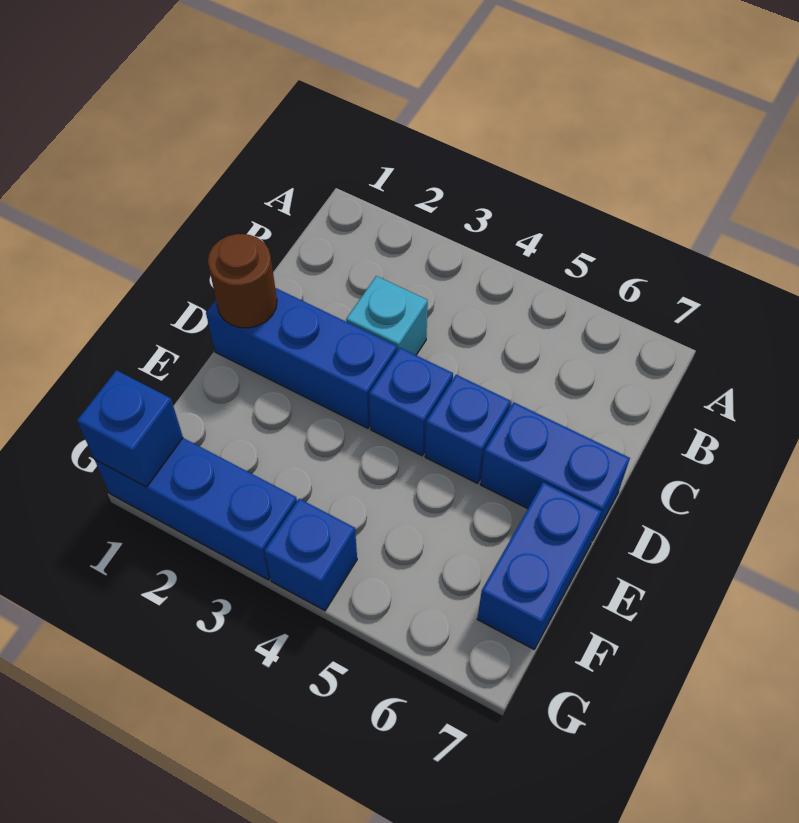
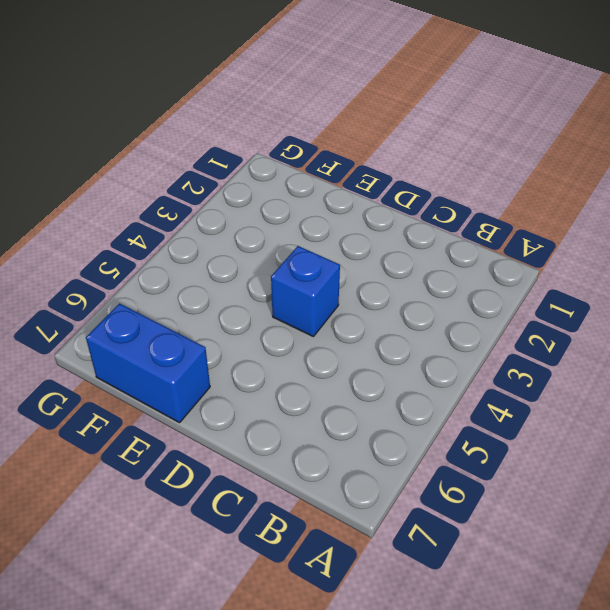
none -> cyan brick C3 level 1
none -> blue brick D1:D3 level 1

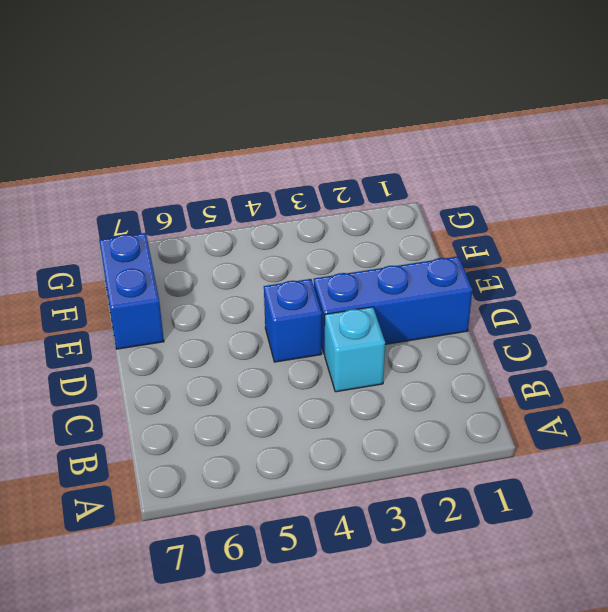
none -> blue brick D5 level 1
none -> blue brick D6:D7 level 1

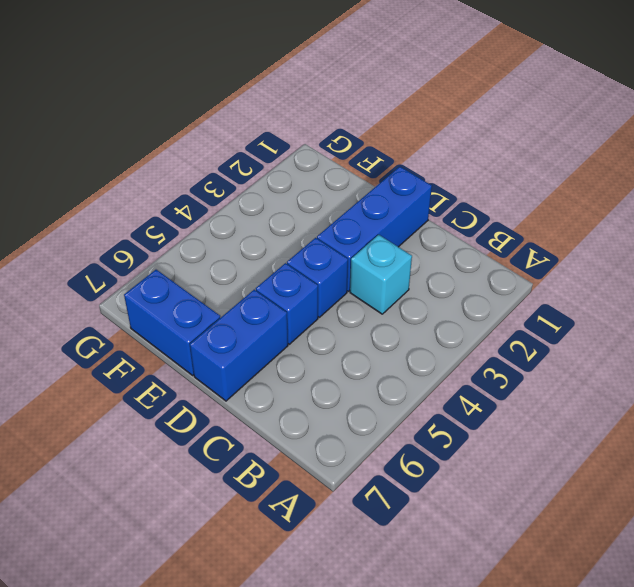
none -> blue brick G1:G3 level 1
none -> blue brick G4 level 1

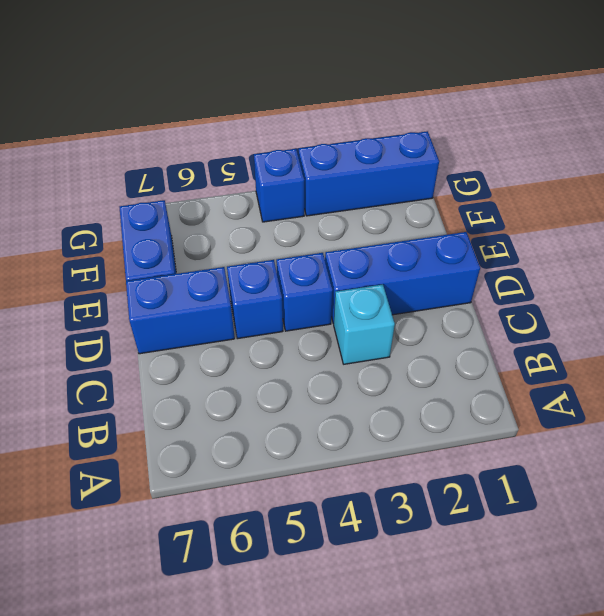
none -> brown round brick D1 level 2
none -> blue brick G1 level 2

